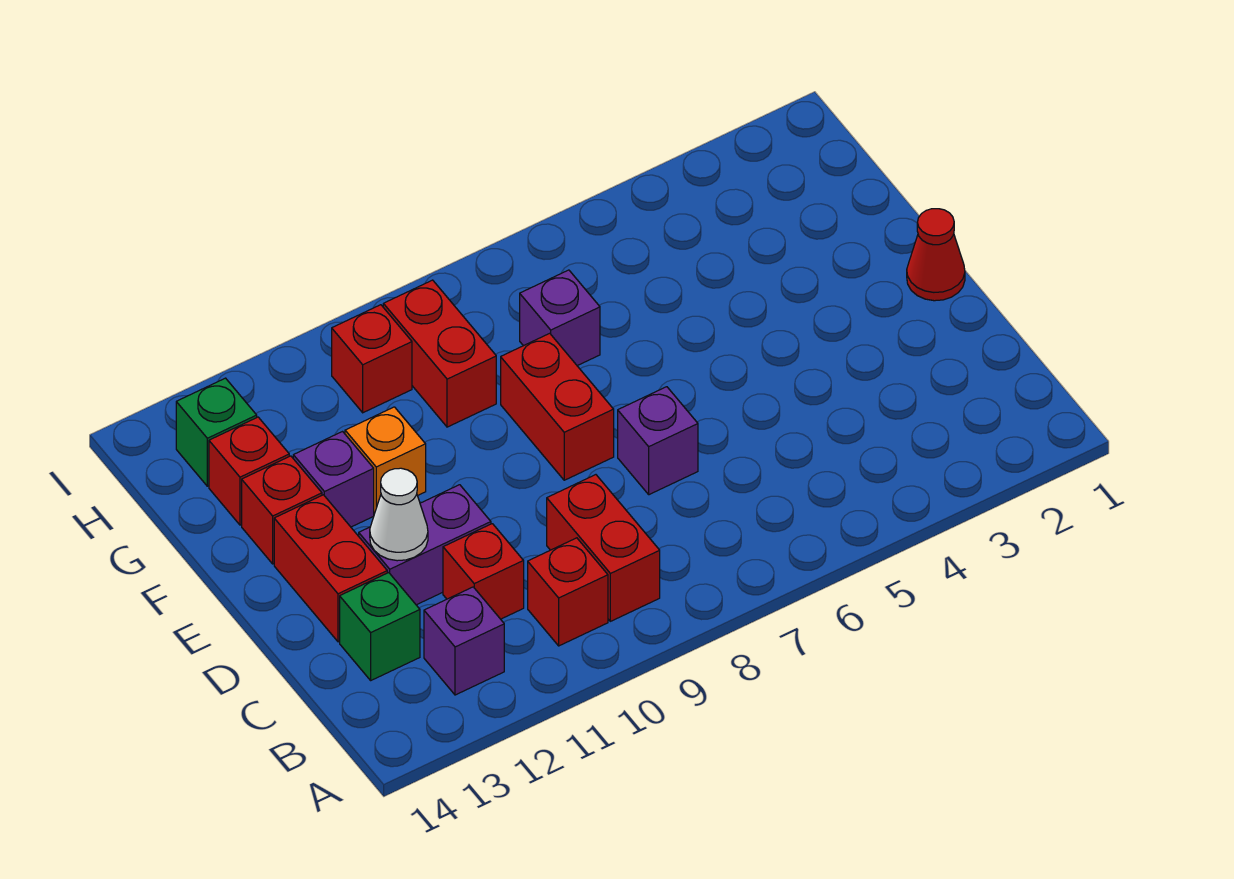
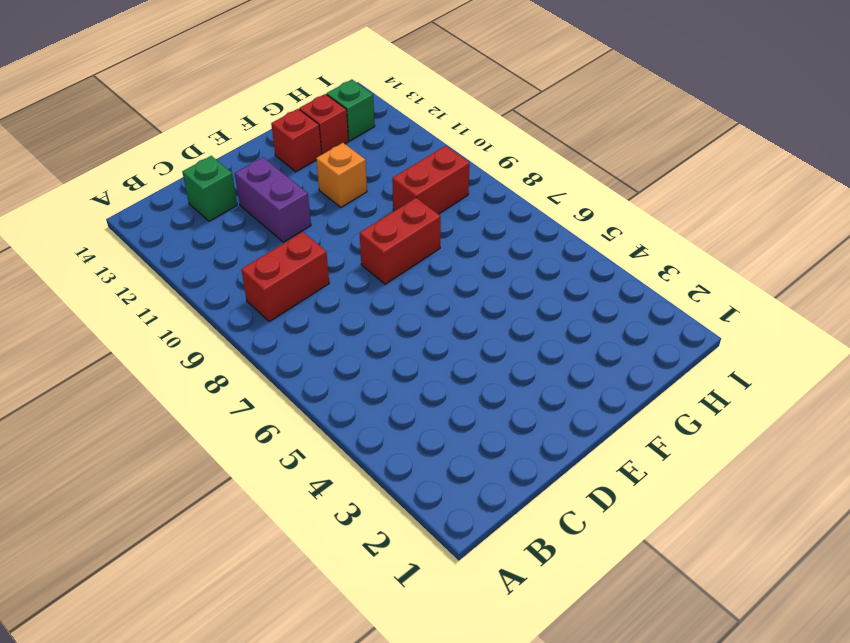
none -> red brick B10 level 1
none -> purple brick B12 level 1
none -> red brick C11 level 1

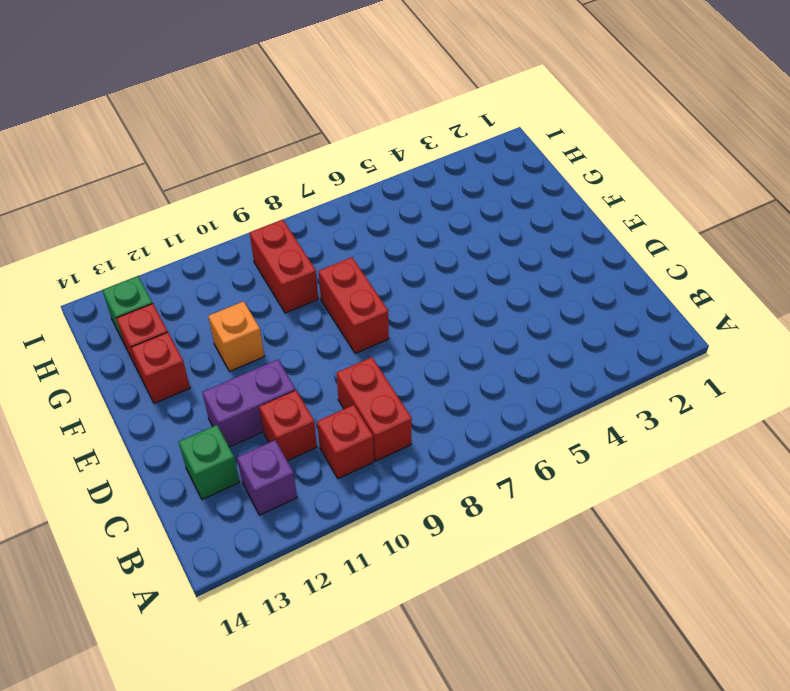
none -> purple brick D7 level 1
none -> red brick D13:E13 level 1
none -> red cone E1 level 1

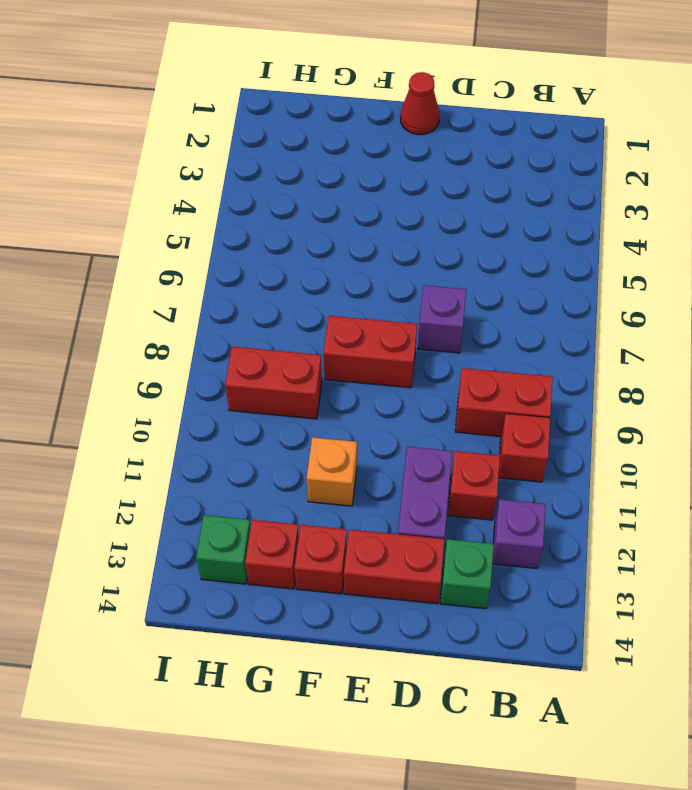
none -> purple brick F12 level 1
none -> purple brick G7 level 1
none -> red brick H10 level 1

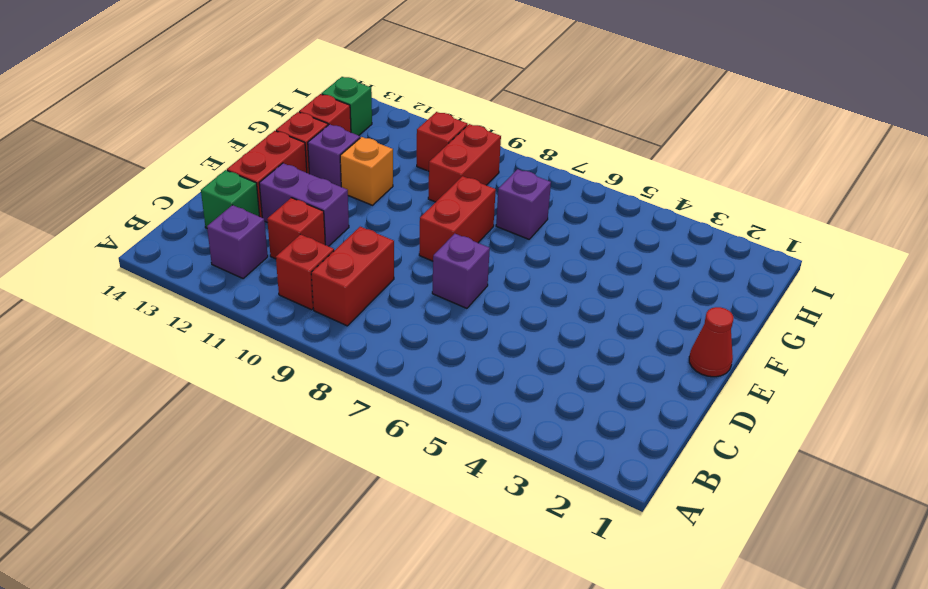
none -> white cone D12 level 2

